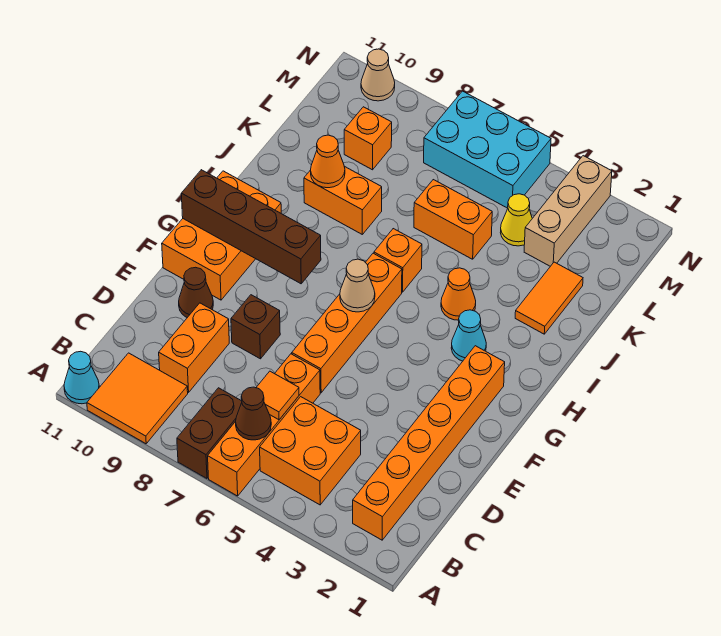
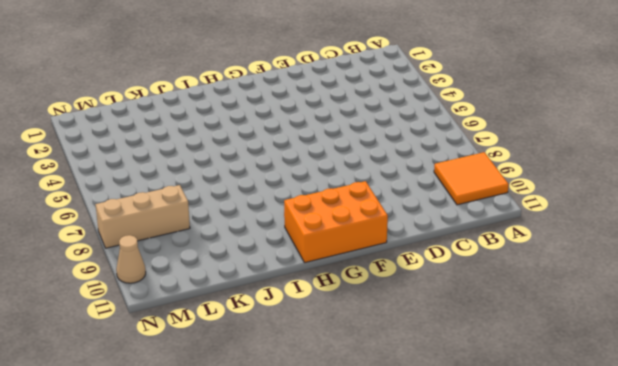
tan brick L8:N8 level 1 -> tan brick L3:N3 level 1
none -> orange brick A6:D6 level 1
none -> brown brick A7:B7 level 1
none -> cyan cone A11 level 1

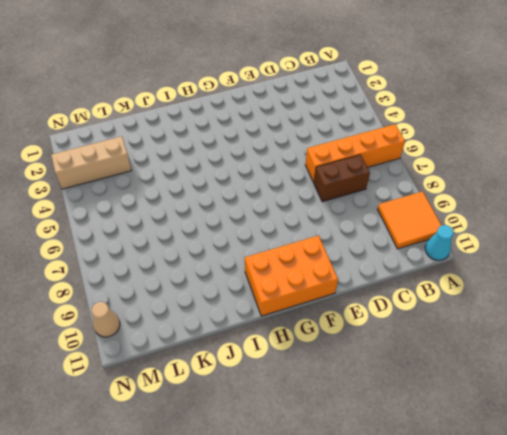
brown brick C7:D7 level 1 -> brown brick A7:B7 level 1
none -> orange brick B2:G2 level 1
none -> orange brick B4:C5 level 1
none -> orange brick C9:D9 level 1

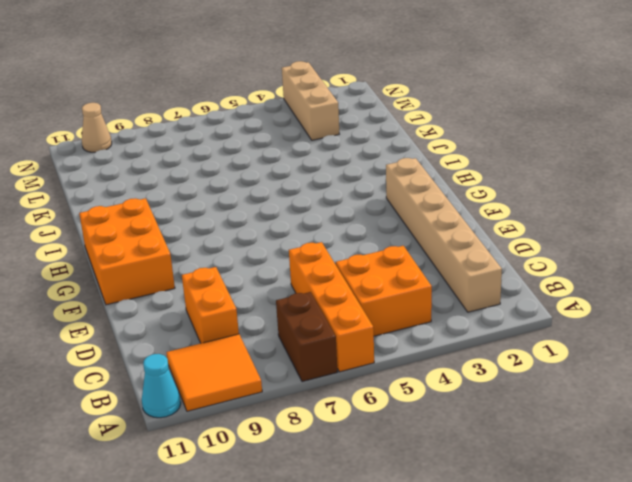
tan brick B2:G2 level 1 -> orange brick B2:G2 level 1
none -> orange brick E6:H6 level 1
none -> brown brick E8 level 1
none -> brown cone E10 level 1

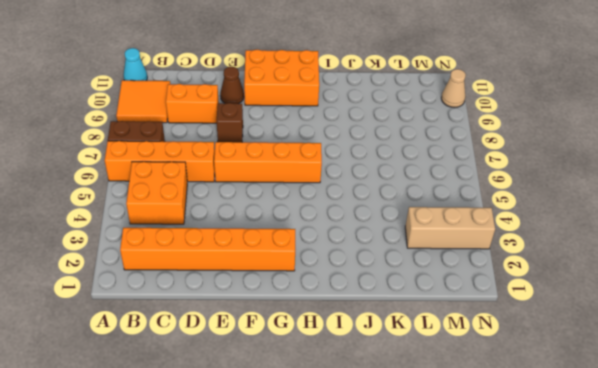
none -> cyan cone H3 level 1
none -> orange cone I4 level 1
none -> orange brick I6 level 1

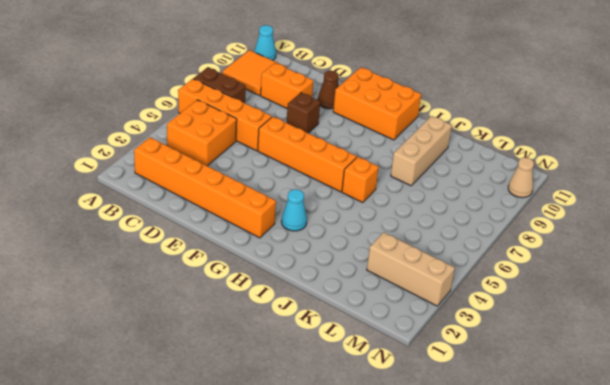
tan brick J8:J10 level 1 -> orange brick J8:J9 level 1
none -> orange cone I4 level 1
none -> orange tile J2:K2 level 1
none -> orange brick K5:K6 level 1

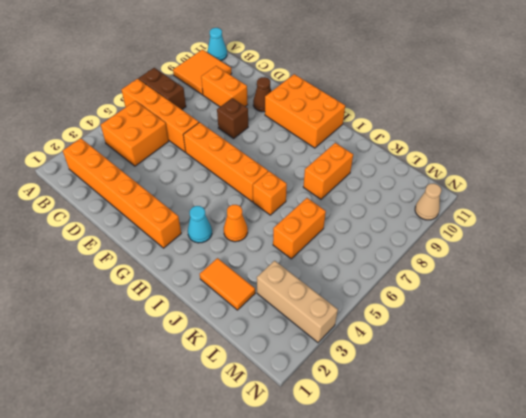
none -> yellow cone L4 level 1
none -> orange brick L9 level 1
none -> cyan brick M5:N7 level 1

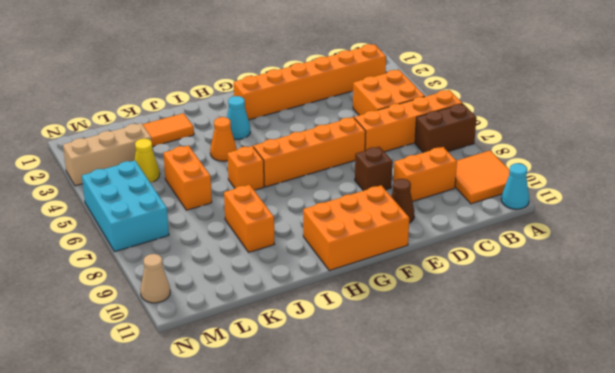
none -> orange brick L9 level 1
none -> brown cone B6 level 2
none -> orange tile C6 level 2

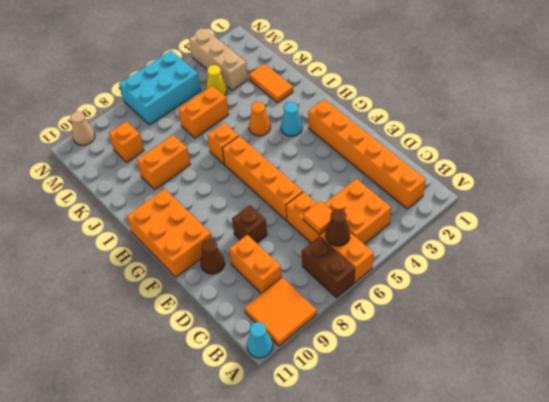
none -> tan cone G6 level 2
none -> brown brick G8:G11 level 2
none -> orange cone J9 level 2

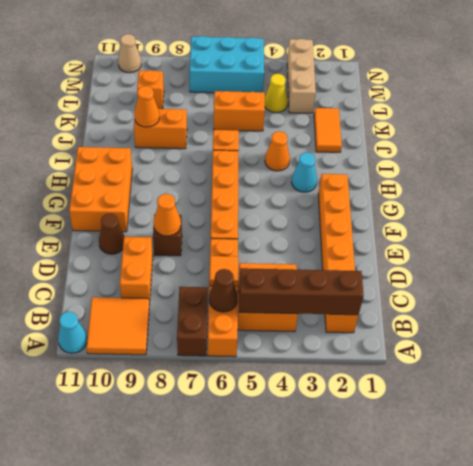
brown brick B2:B5 level 2 -> brown brick G8:G11 level 2
orange cone E8 level 2 -> none
none -> tan cone G6 level 2

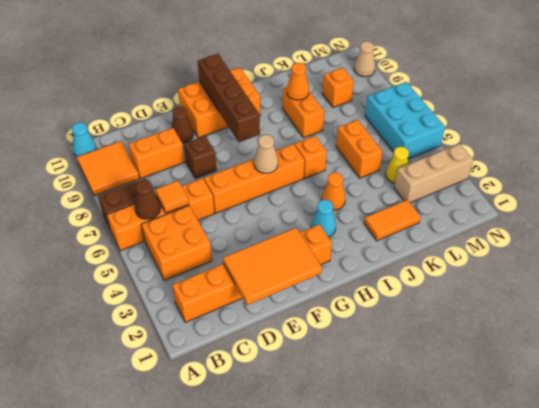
orange tile D1:F2 level 2 -> none

